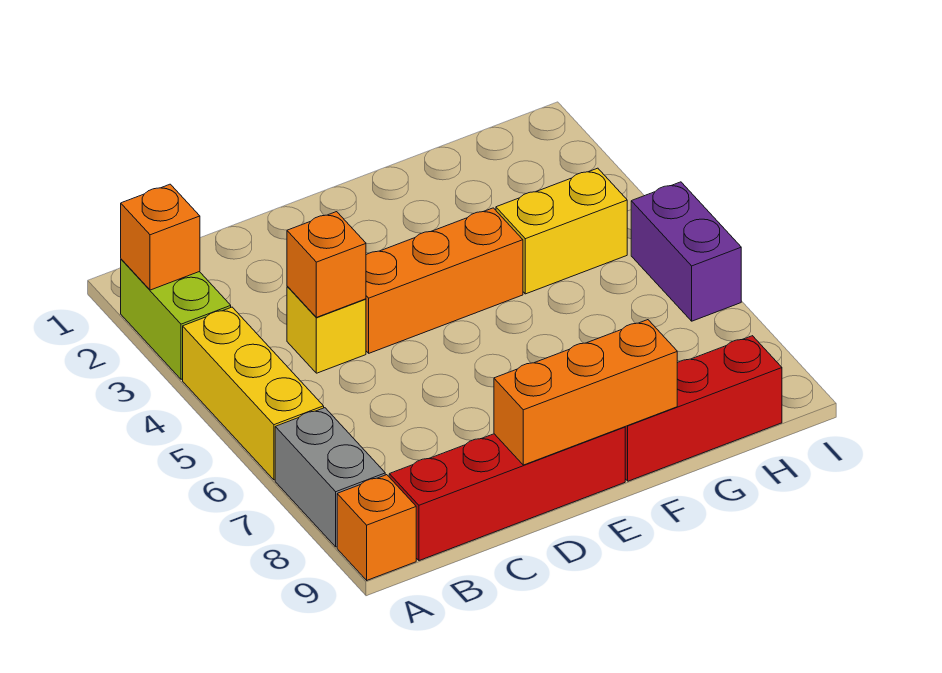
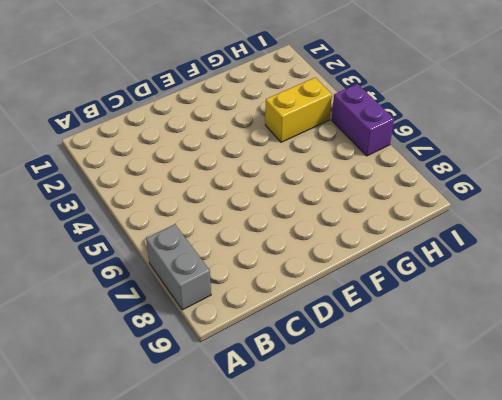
none -> lime brick A2:A3 level 1
none -> yellow brick A4:A6 level 1
none -> orange brick A9 level 1

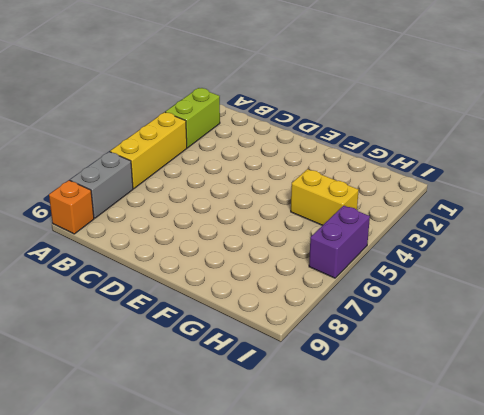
none -> red brick B9:E9 level 1
none -> yellow brick C4 level 1
none -> orange brick D4:F4 level 1

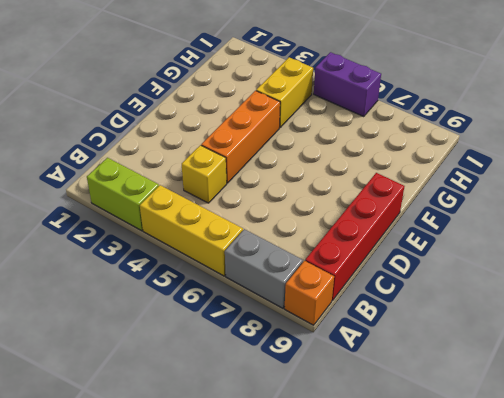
none -> red brick F9:H9 level 1
none -> orange brick A2 level 2
none -> orange brick C4 level 2

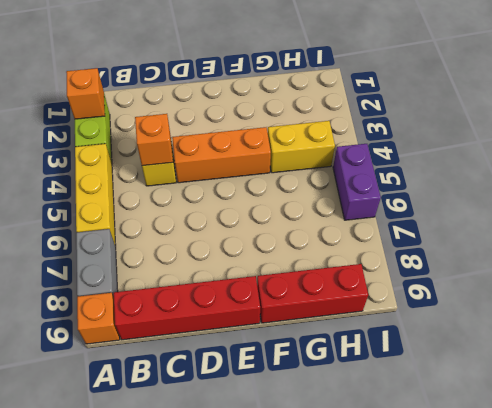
none -> orange brick D9:F9 level 2

